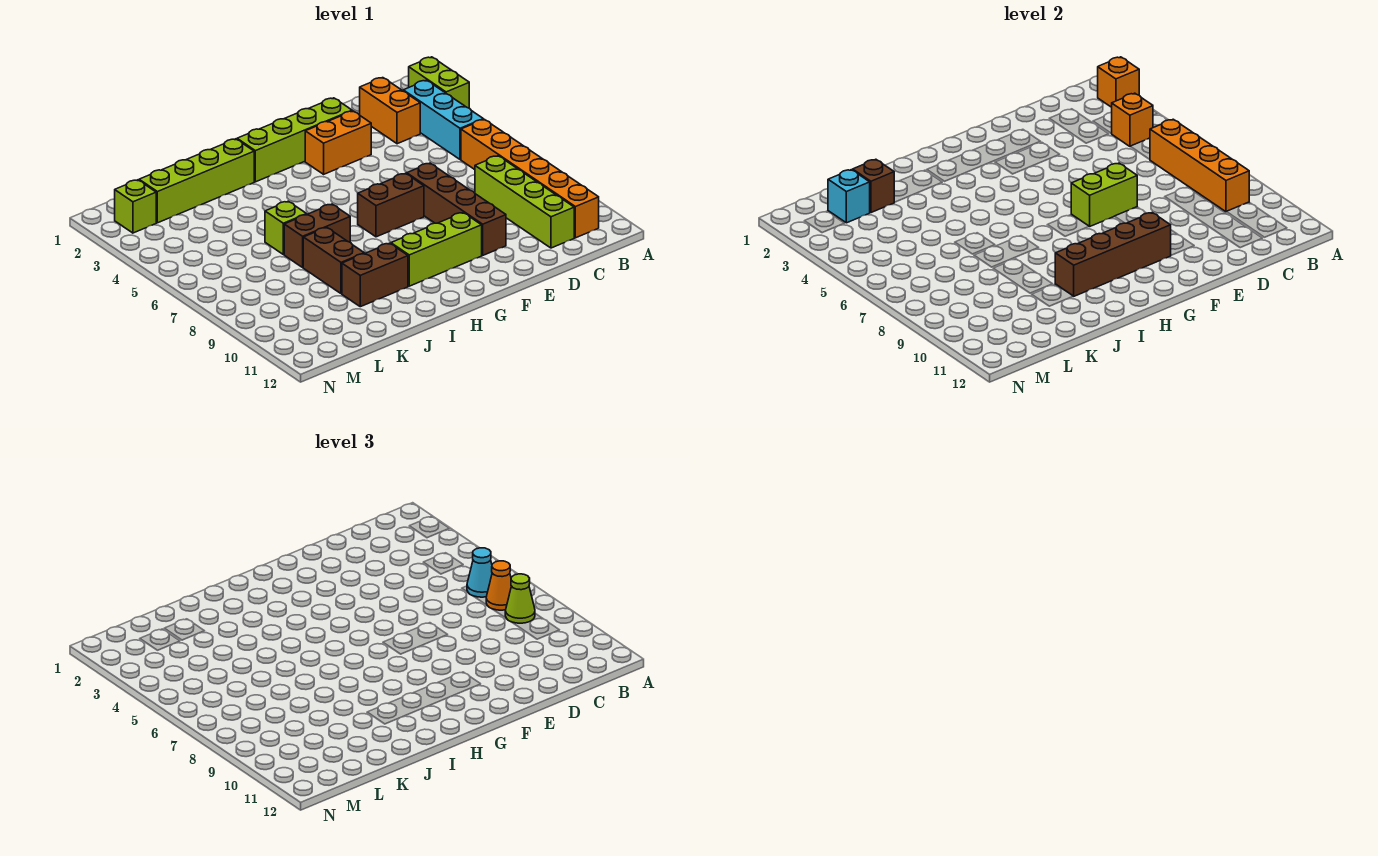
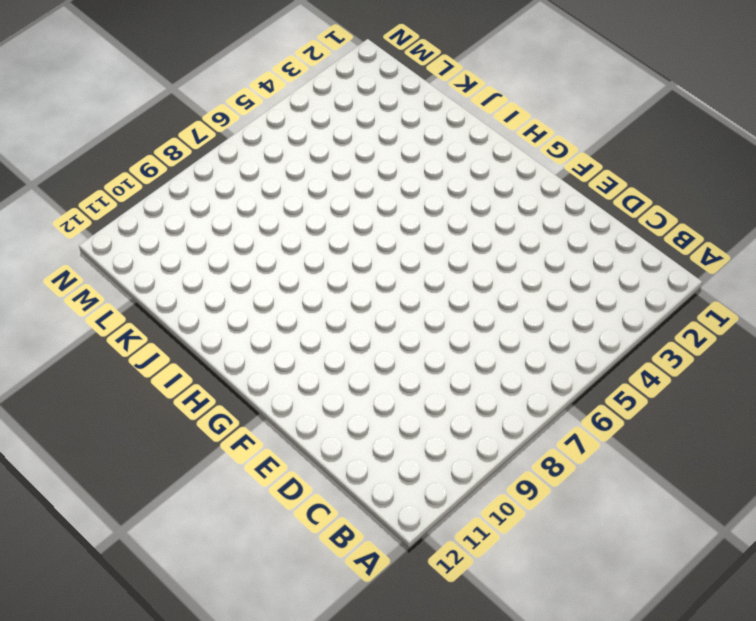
none -> lime brick A2:A3 level 1
none -> cyan brick B3:B5 level 1
none -> orange brick B6:B11 level 1

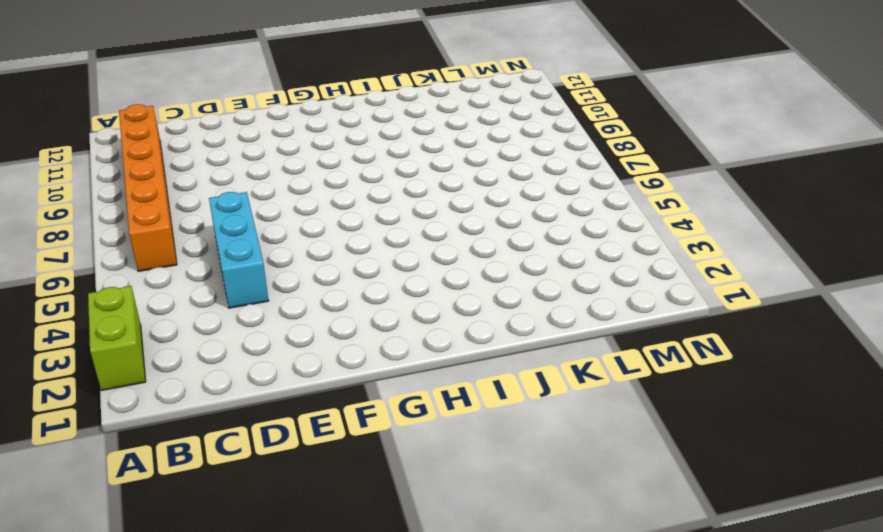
cyan brick D4:D6 level 1 -> cyan brick B3:B5 level 1
none -> orange brick C2:C3 level 1
none -> lime brick C8:C11 level 1
none -> lime brick E2:H2 level 1

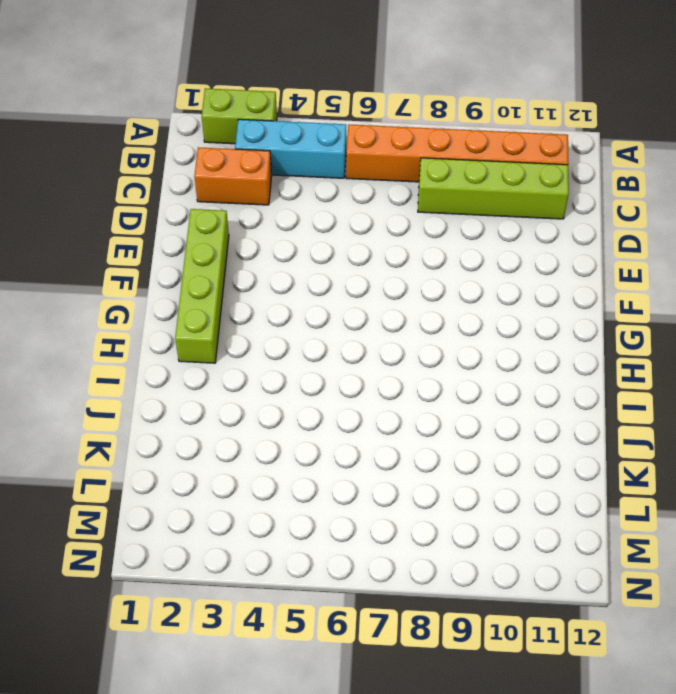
none -> orange brick E3:F3 level 1
none -> brown brick E7:E10 level 1
none -> brown brick F7:G7 level 1

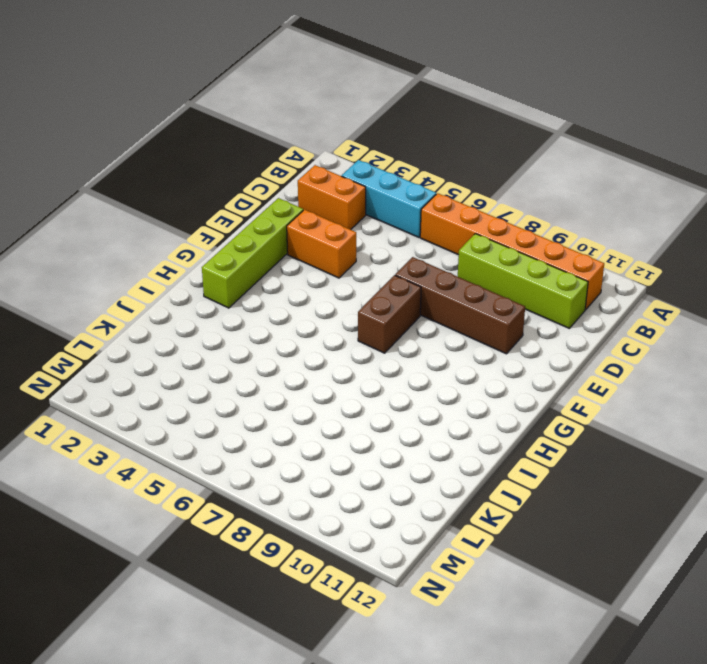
orange brick E3:E4 level 1 -> orange brick E3:F3 level 1
none -> lime brick A2:A3 level 1
none -> lime brick F10:H10 level 1
none -> lime brick I2:L2 level 1

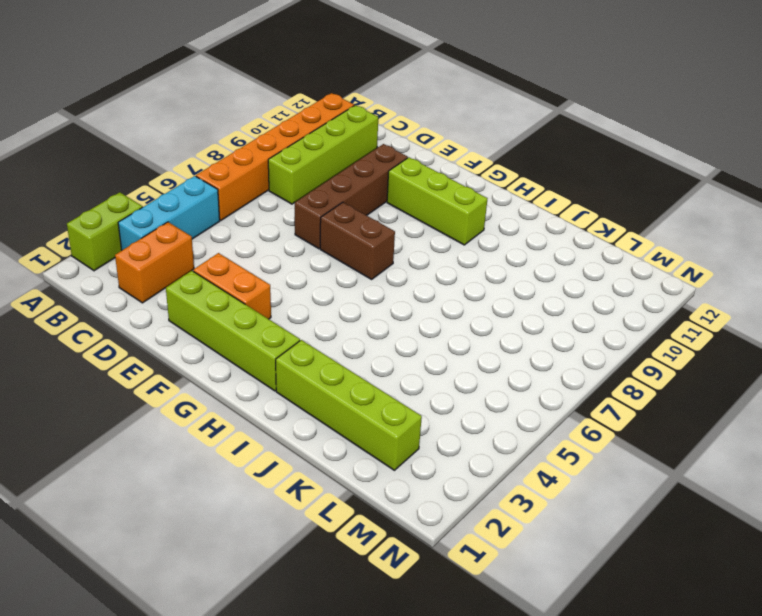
none -> brown brick I7:J7 level 1
none -> brown brick I10:J10 level 1
none -> lime brick J6 level 1

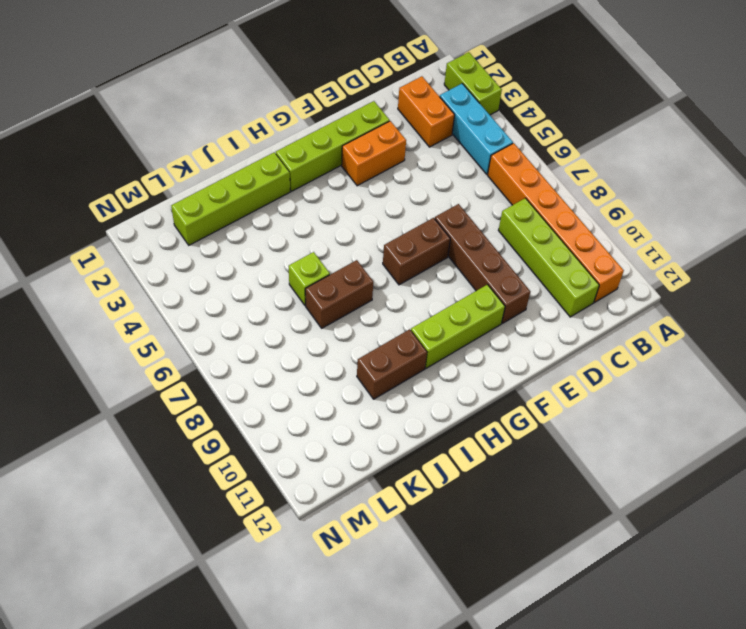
none -> brown brick J8:J9 level 1
none -> lime brick M2 level 1
none -> orange brick A2 level 2

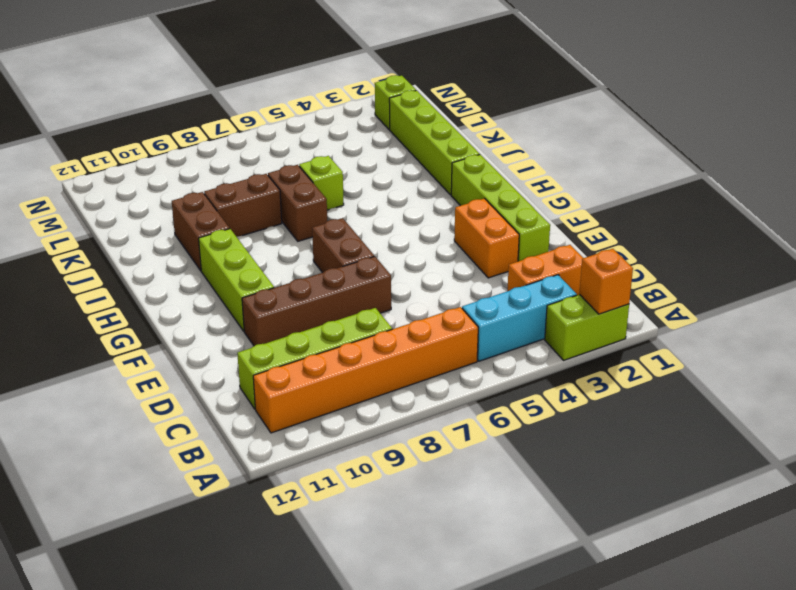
none -> orange brick B4 level 2
none -> orange brick B6:B9 level 2
none -> lime brick E7:F7 level 2

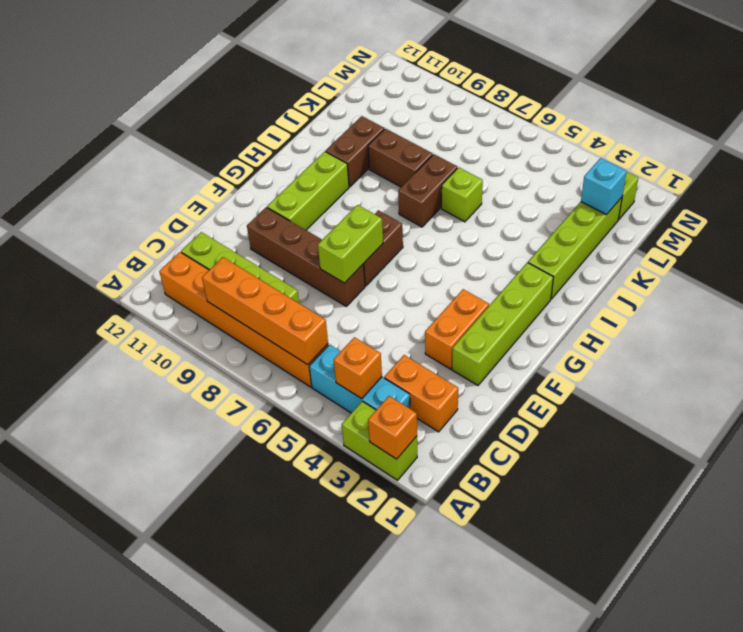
none -> brown brick F10:I10 level 2
none -> brown brick K2 level 2
none -> cyan cone B6 level 3

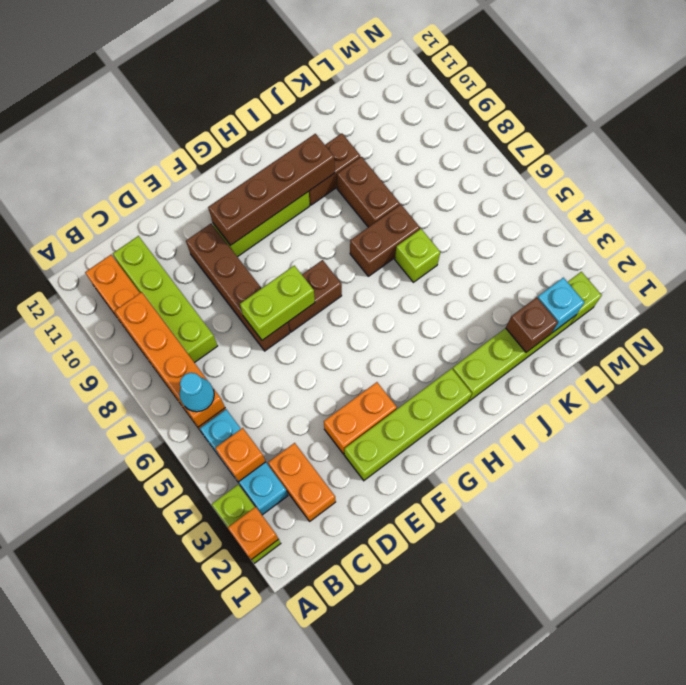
none -> orange cone B7 level 3
none -> lime cone B8 level 3

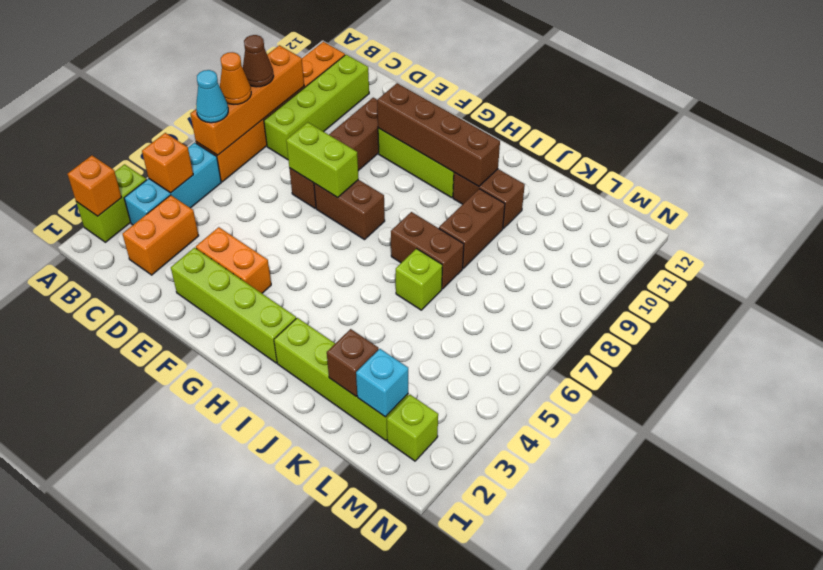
brown cone B8 level 3 -> lime cone B8 level 3

